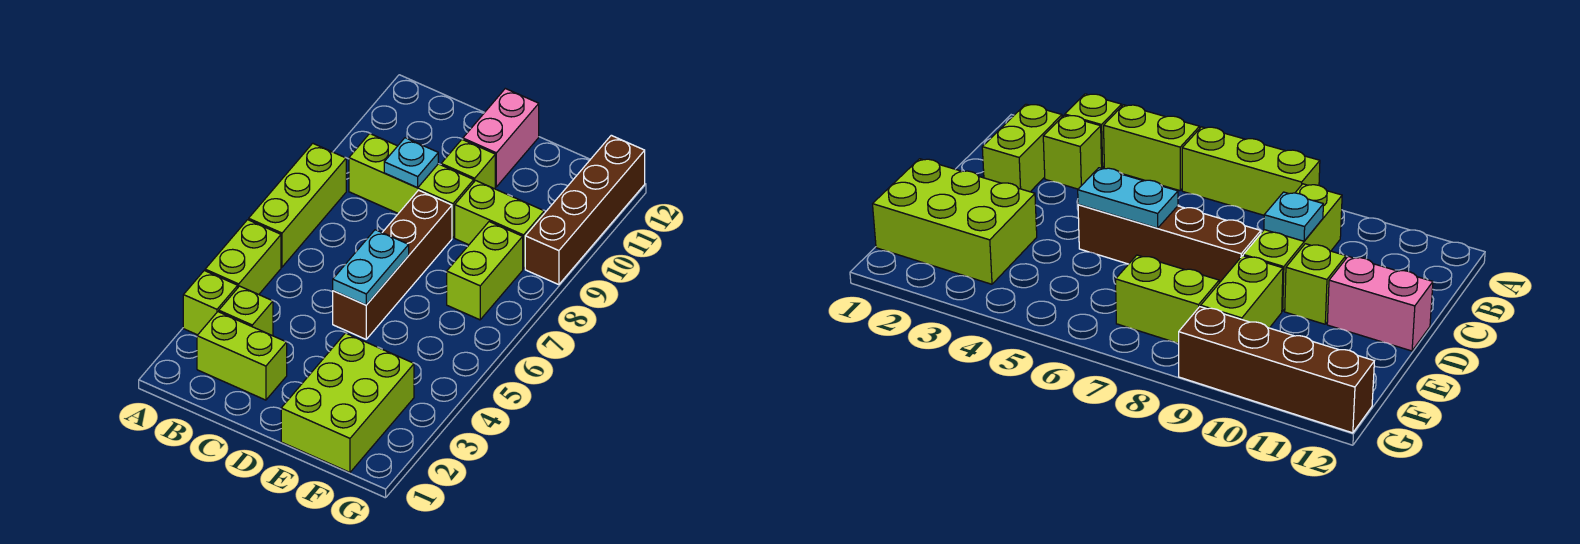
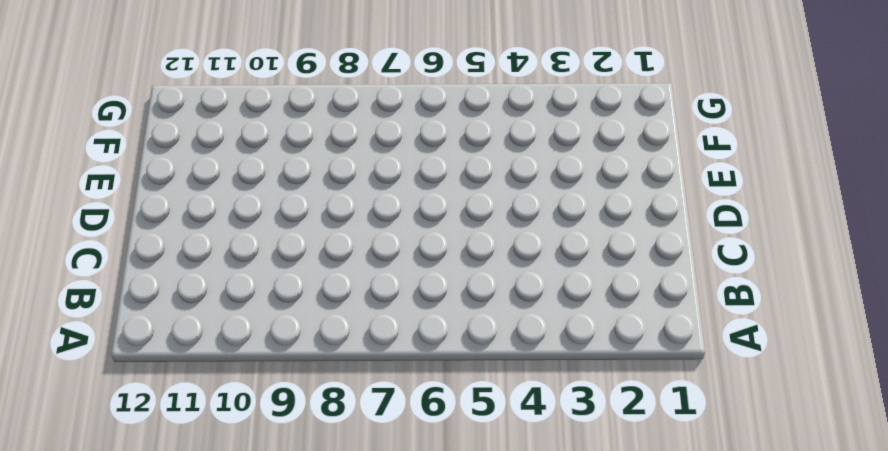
none -> lime brick A3 level 1
none -> lime brick A4:A5 level 1
none -> lime brick A6:A8 level 1

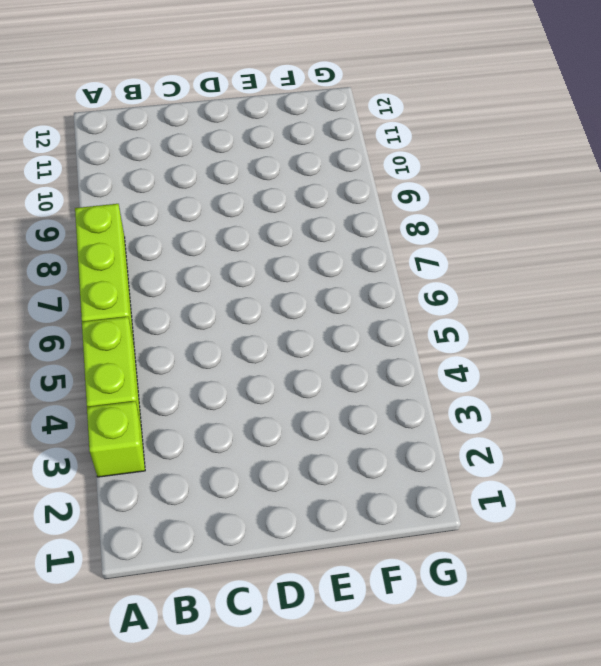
none -> lime brick B2:C2 level 1
none -> lime brick B3 level 1
none -> lime brick B9:D9 level 1

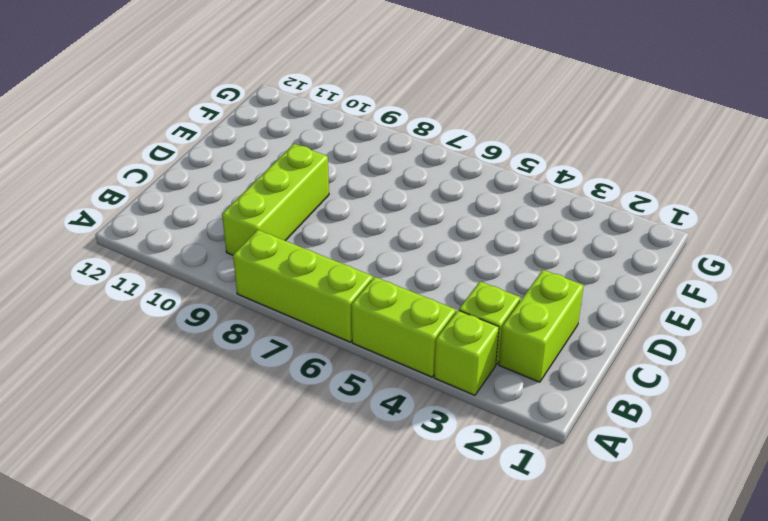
none -> brown brick D5:D8 level 1
none -> lime brick D10 level 1
none -> pink brick D11:D12 level 1

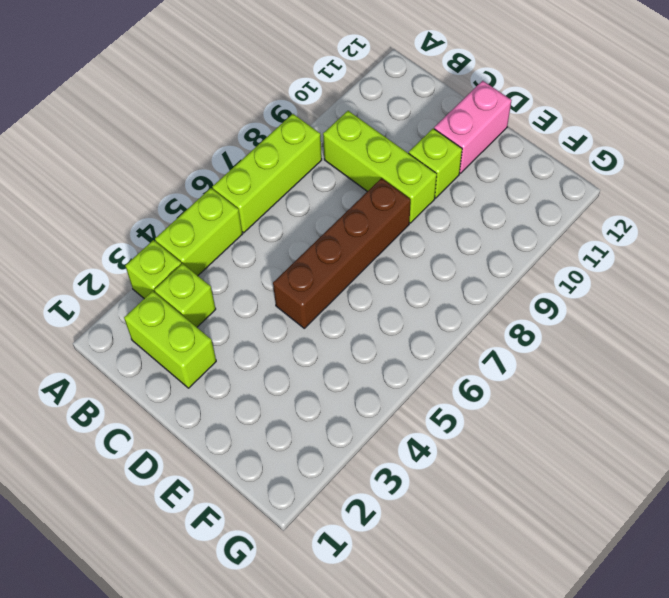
none -> lime brick E1:F3 level 1
none -> lime brick E9:F9 level 1
none -> lime brick F7:F8 level 1

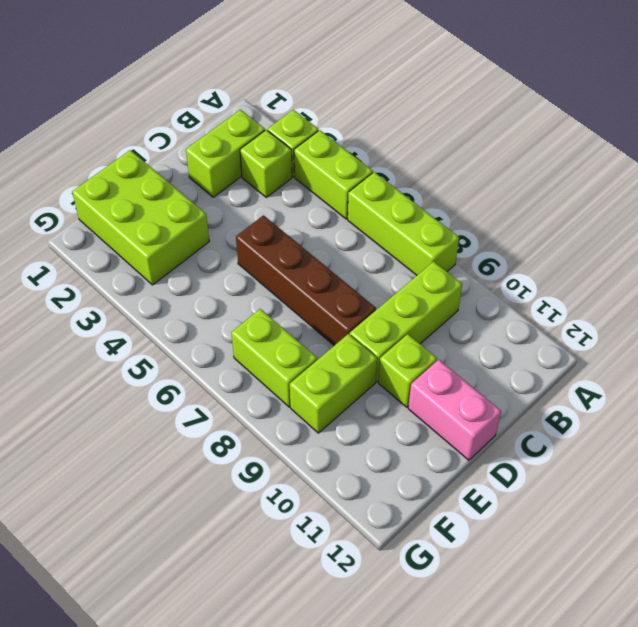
none -> brown brick G9:G12 level 1
none -> cyan plate C9 level 2
none -> cyan plate D5:D6 level 2

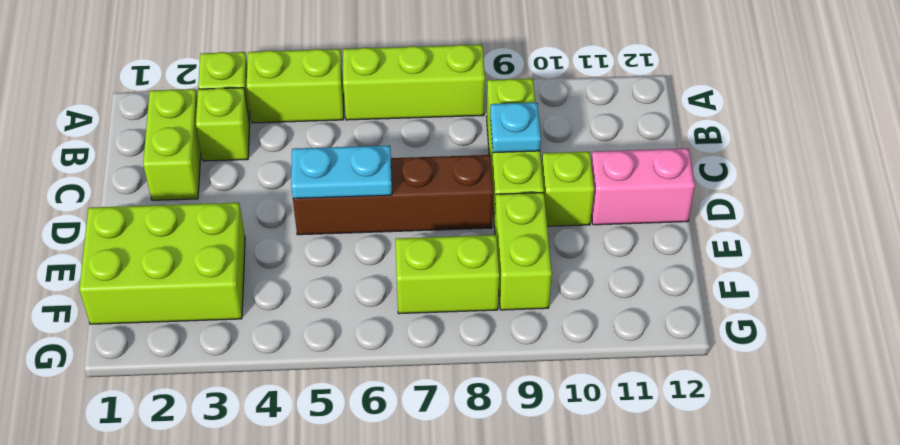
none -> brown brick G9:G12 level 1

